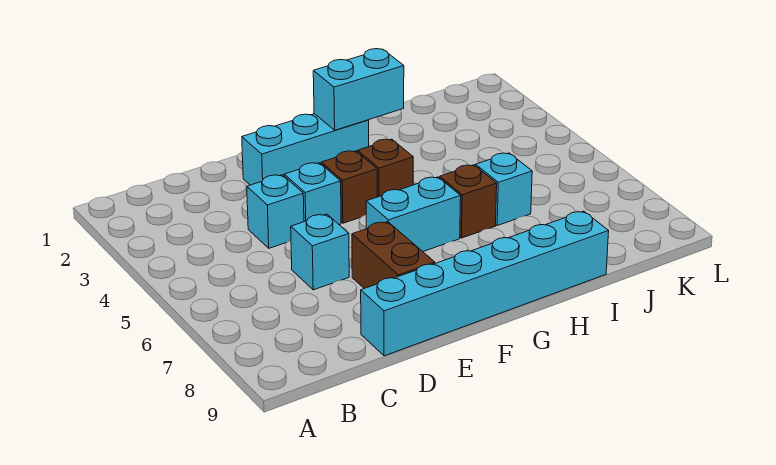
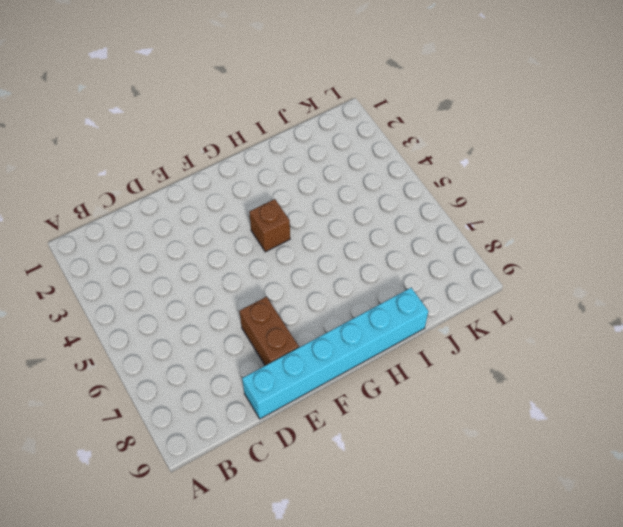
none -> cyan brick D4 level 1
none -> cyan brick D6 level 1
none -> cyan brick E2:G2 level 1

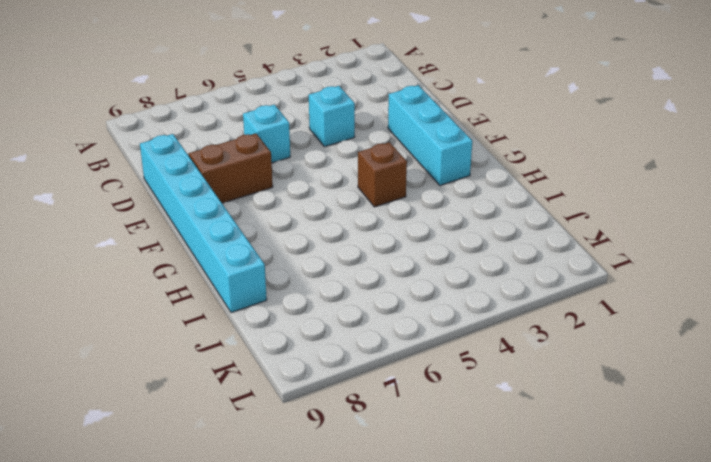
none -> cyan brick E4 level 1
none -> brown brick F4 level 1
none -> cyan brick F6:G6 level 1

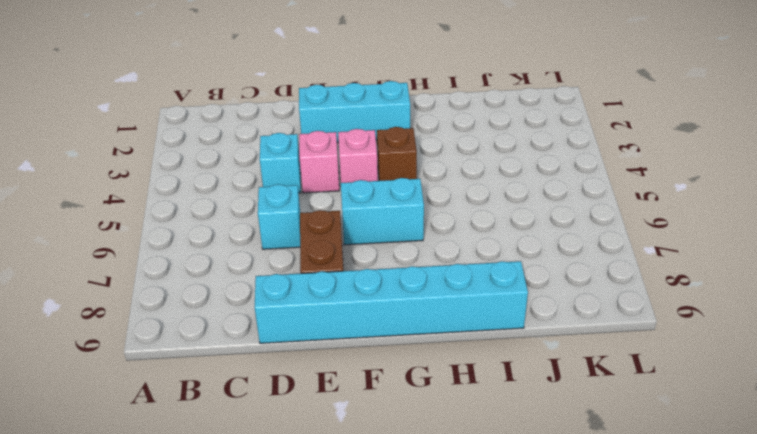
pink brick E4 level 1 -> cyan brick E4 level 1
pink brick F4 level 1 -> brown brick F4 level 1
none -> brown brick H6 level 1
none -> cyan brick I6 level 1
none -> cyan brick G2:H2 level 2

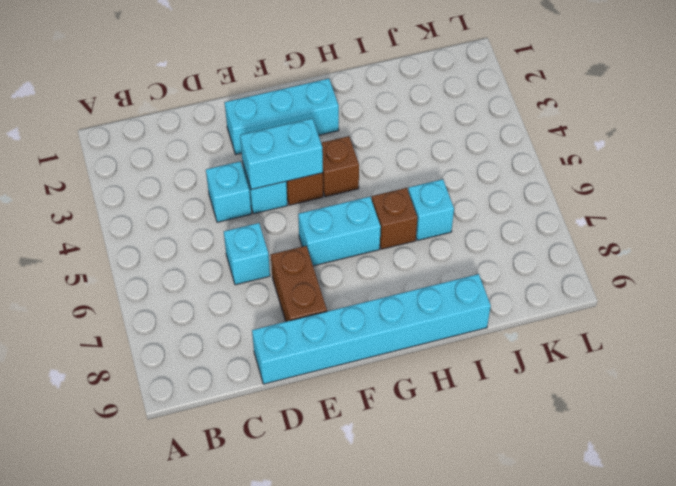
cyan brick E4:F4 level 2 -> cyan brick G2:H2 level 2

